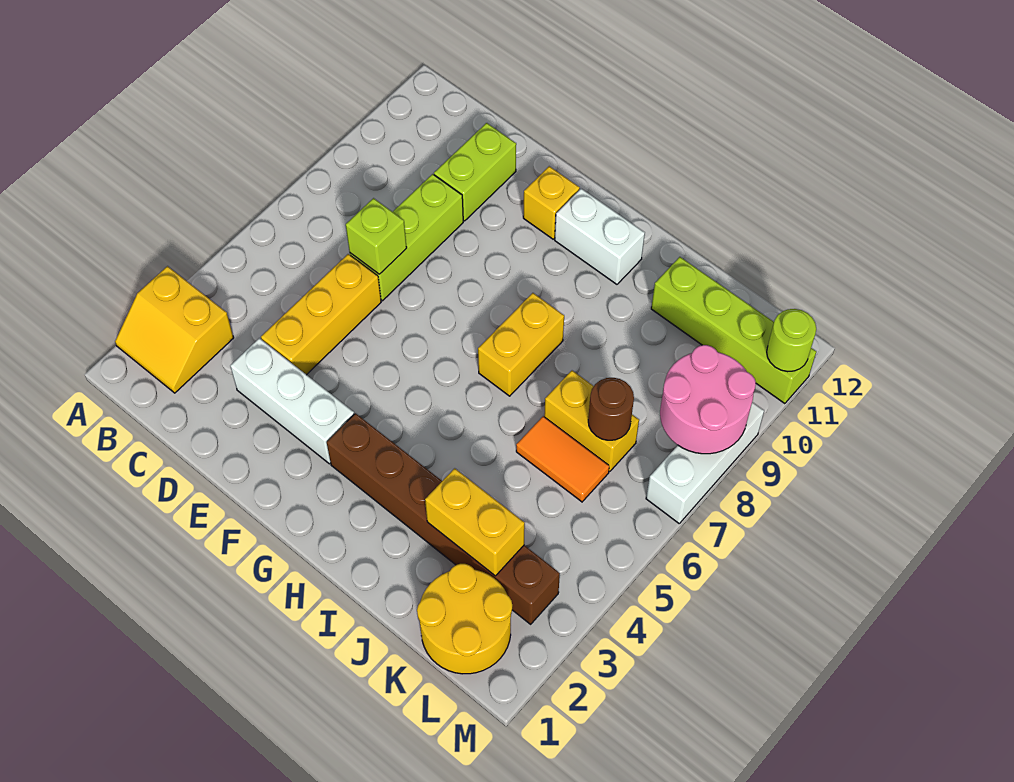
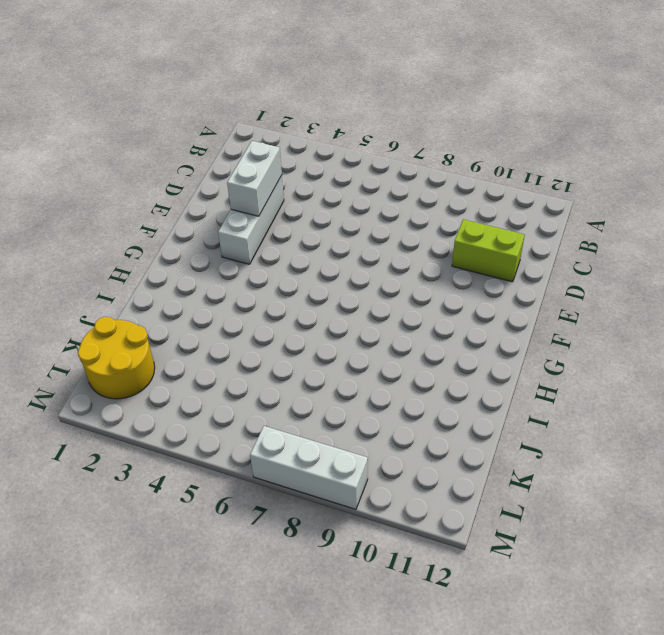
white brick D3:E3 level 2 -> white brick G11:H11 level 1
none -> yellow slope A2:B3 level 1 top 3
none -> yellow brick D4:D6 level 1
none -> lime brick D7:D9 level 1

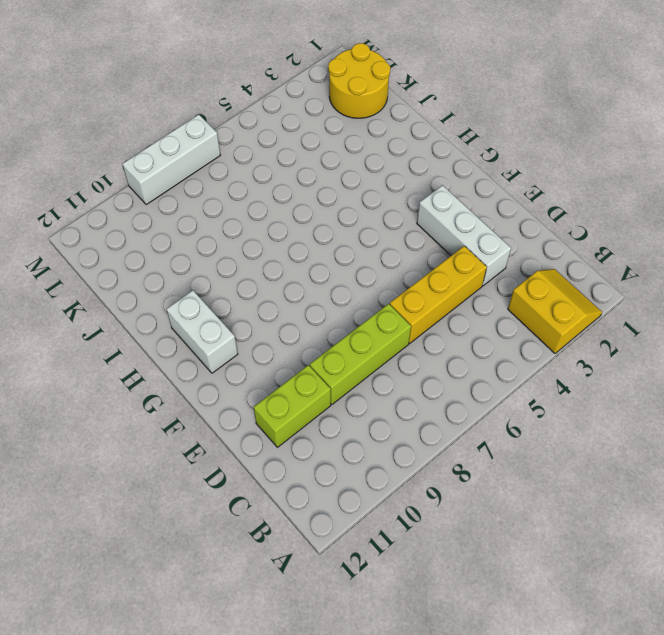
none -> yellow brick F11 level 1
none -> brown brick G3:L3 level 1
none -> yellow brick H7:H8 level 1

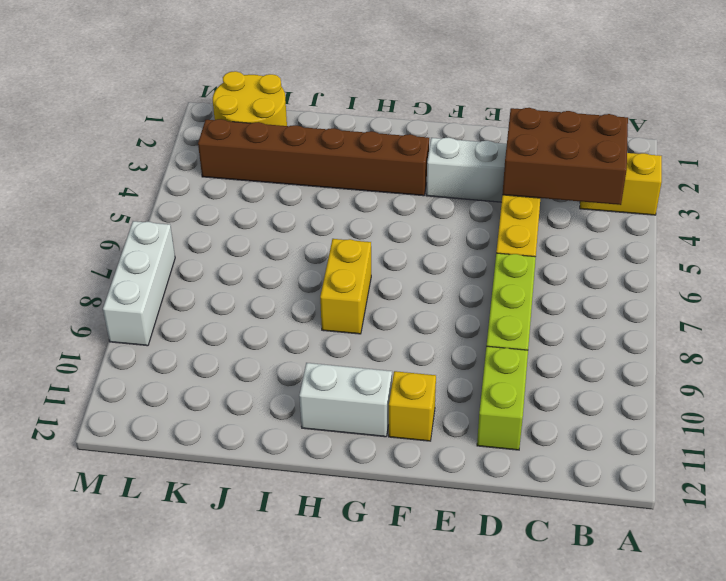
brown brick B3:D4 level 2 -> none
none -> orange tile J6:K6 level 1
none -> yellow brick J7:K7 level 1
none -> lime brick J11:M11 level 1

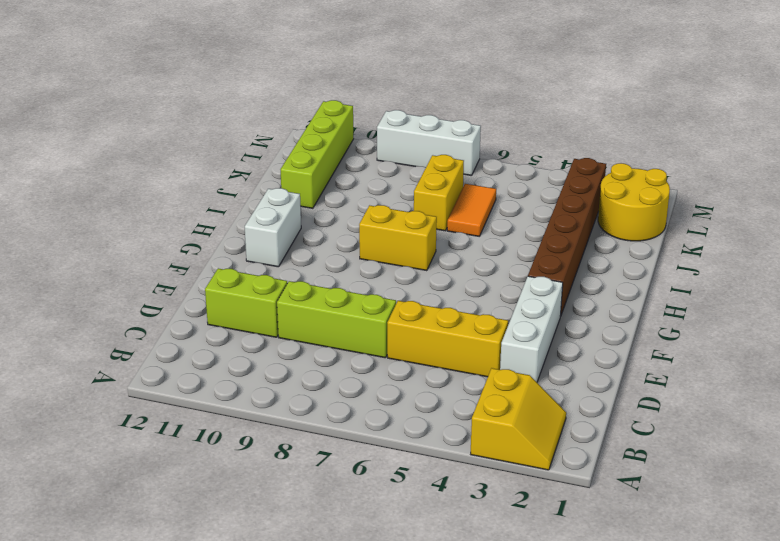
none -> yellow brick F11 level 1
none -> lime brick D7 level 2
none -> yellow brick J3:K3 level 2

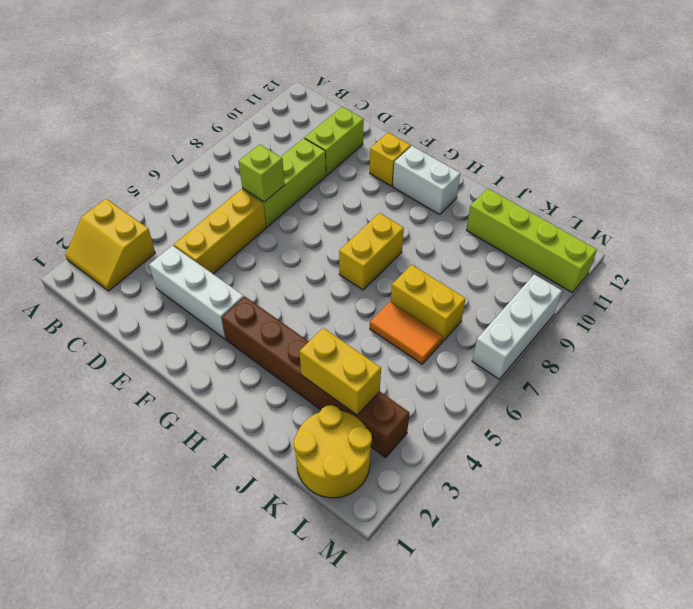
none -> brown round brick K7 level 2
none -> pink round brick L8:M9 level 2
none -> lime round brick M11 level 2

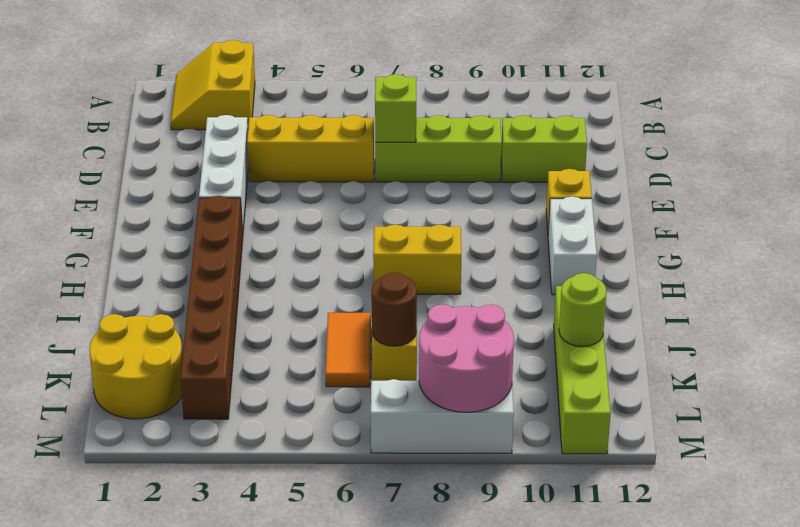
lime round brick K11 level 2 -> lime round brick M11 level 2
none -> yellow brick J3:K3 level 2

